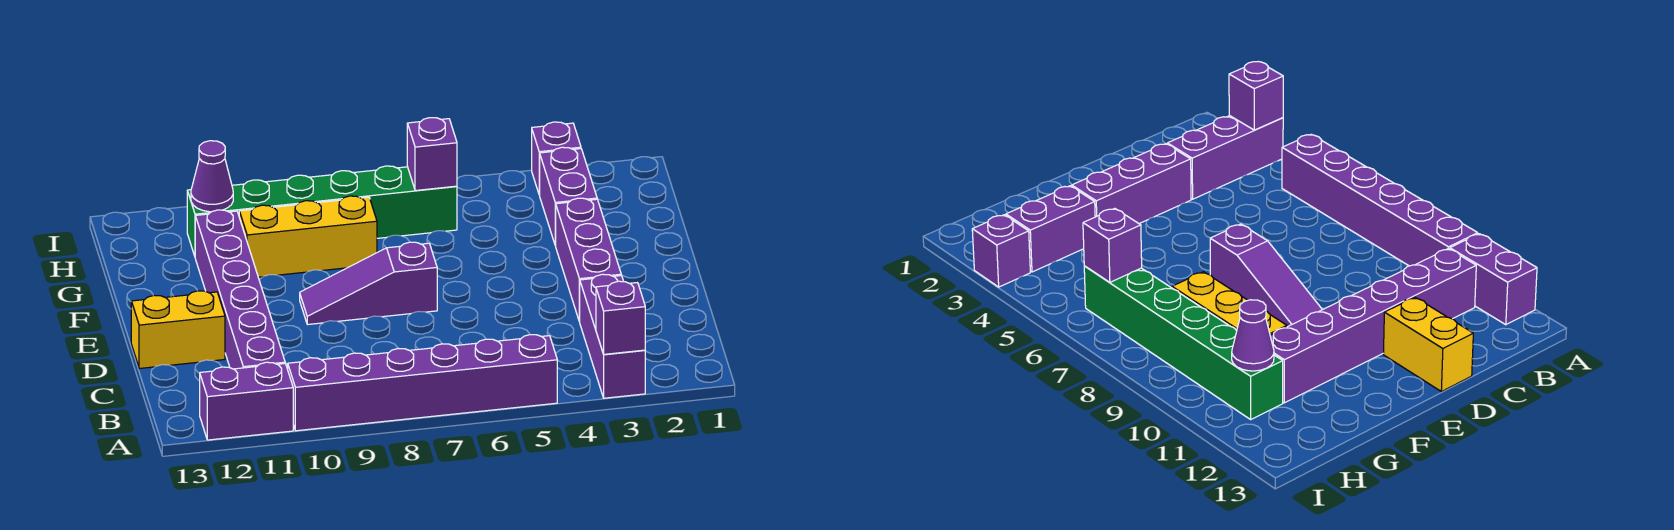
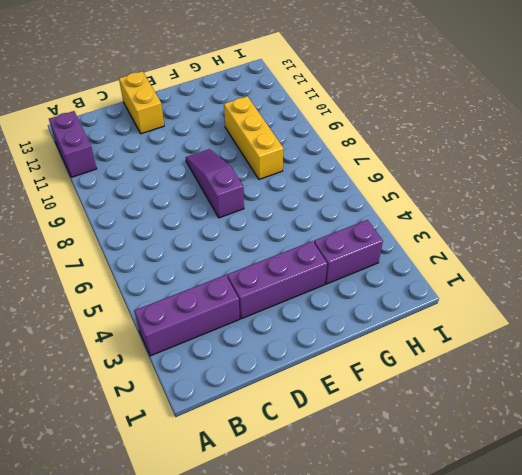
none -> purple brick A5:A10 level 1
none -> purple brick B11:G11 level 1
none -> green brick H6:H11 level 1

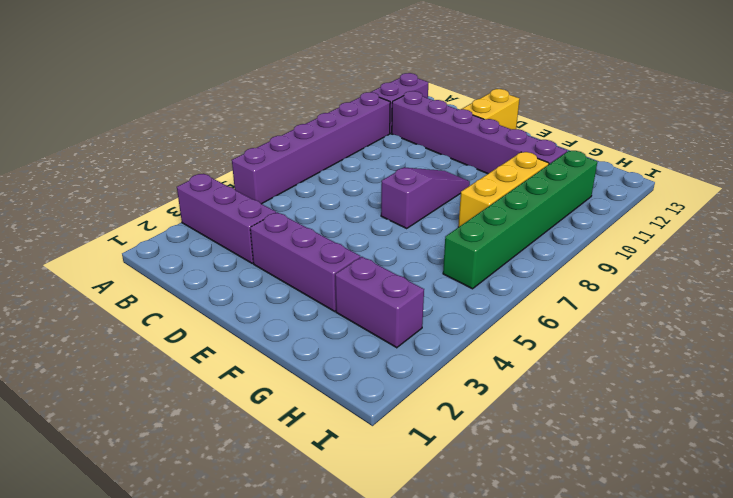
none -> purple brick I3 level 1
none -> purple brick A3 level 2
none -> purple brick H6 level 2

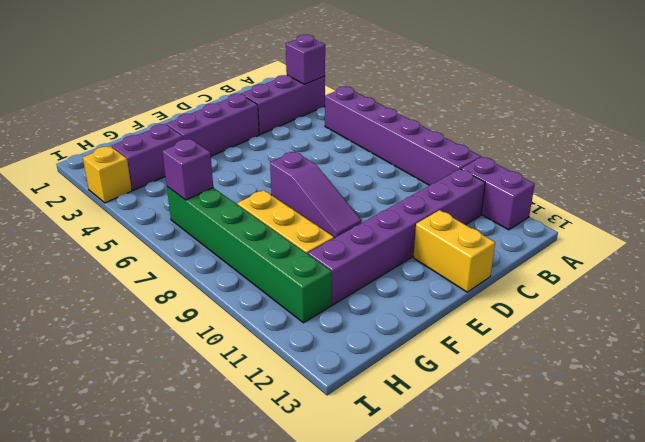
yellow brick I3 level 1 -> purple brick I3 level 1
none -> purple cone H11 level 2

